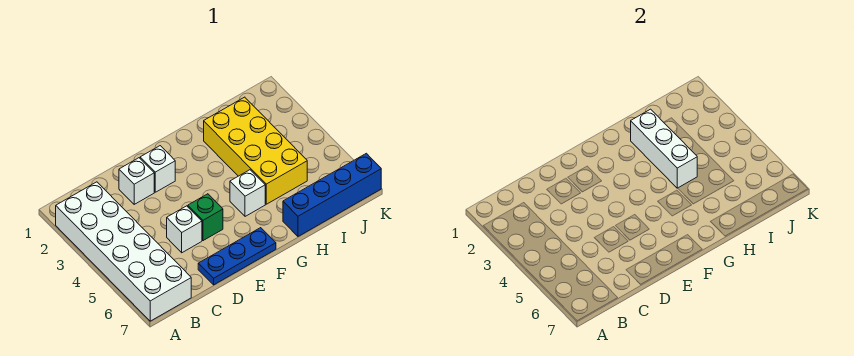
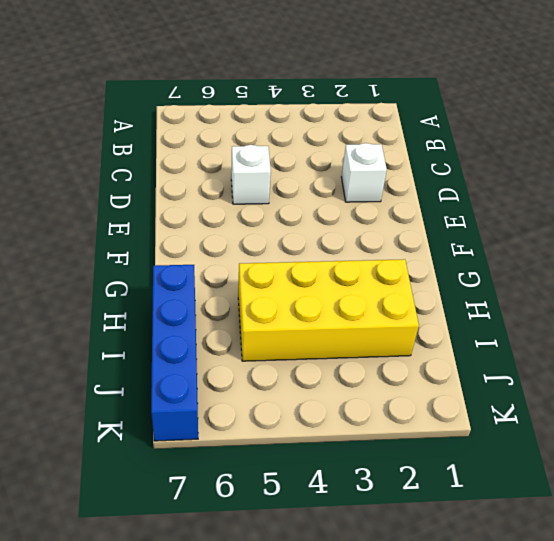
none -> white brick A2:B7 level 1
none -> blue plate D7:F7 level 1

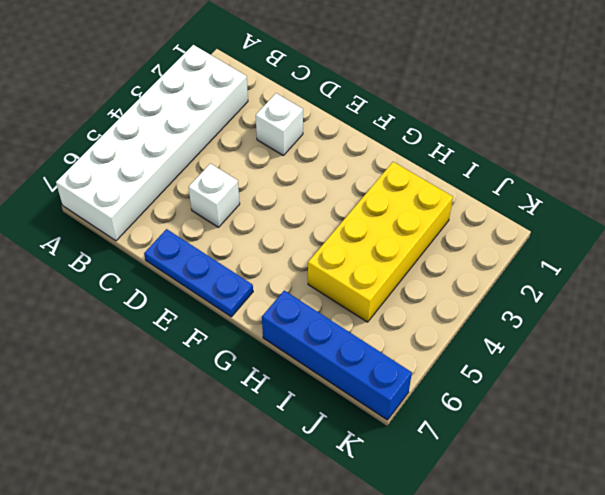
none -> white brick E2 level 1
none -> green brick E5 level 1

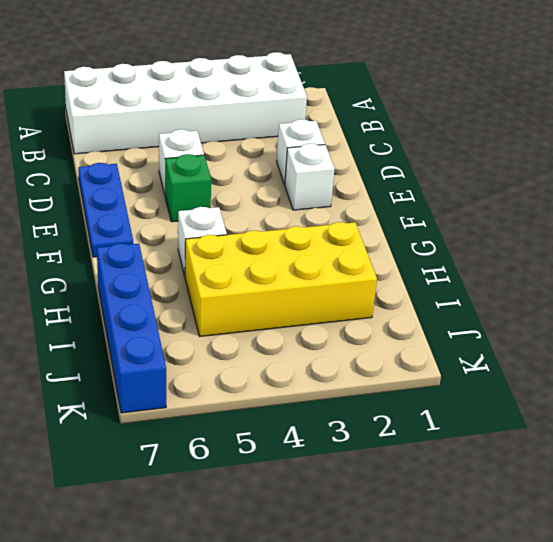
none -> white brick H2:H4 level 2

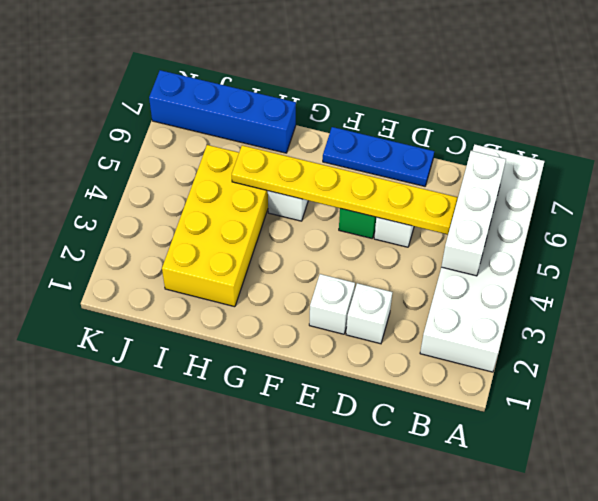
white brick B4:B6 level 2 -> white brick H2:H4 level 2
yellow plate C5:H5 level 2 -> none

